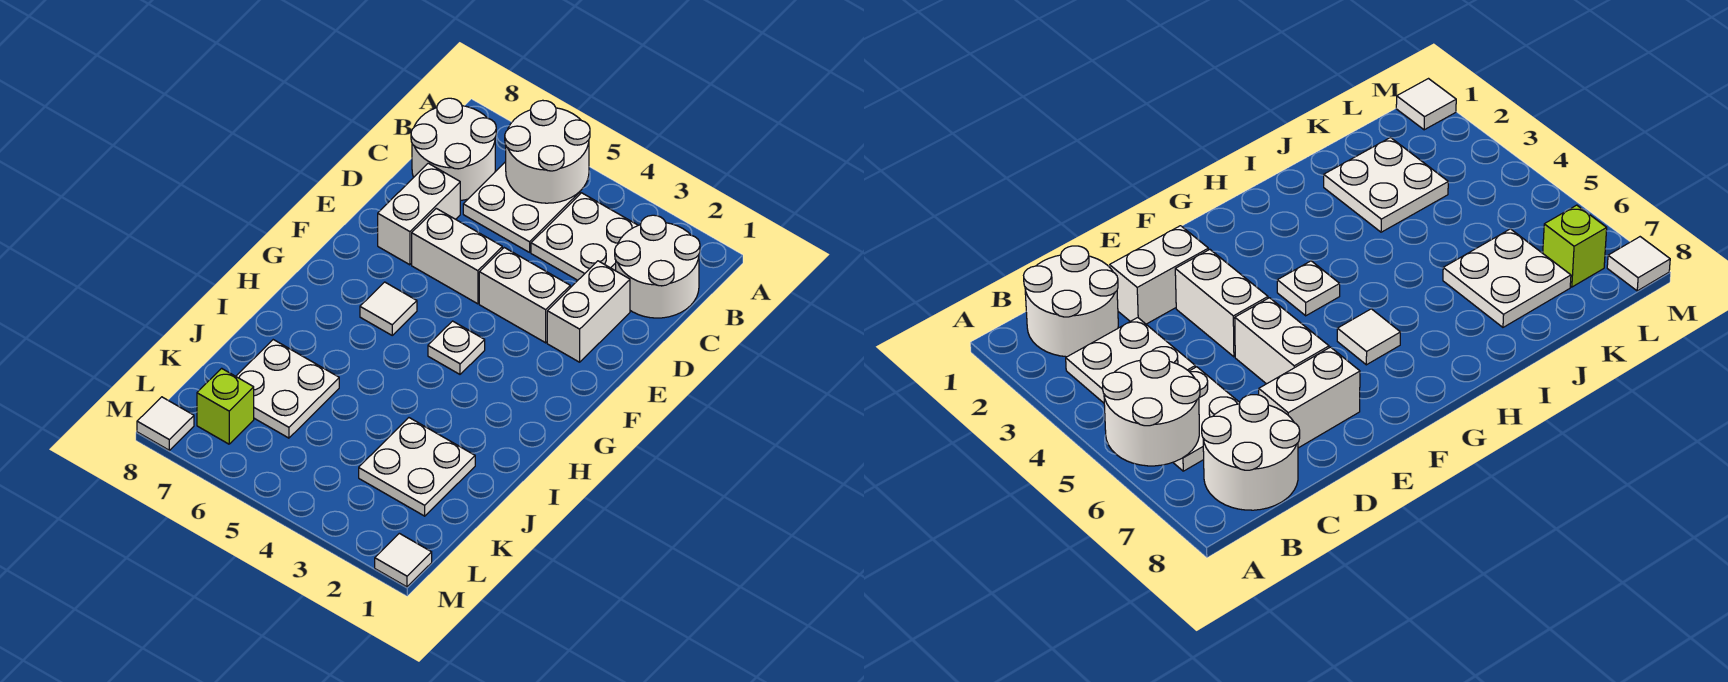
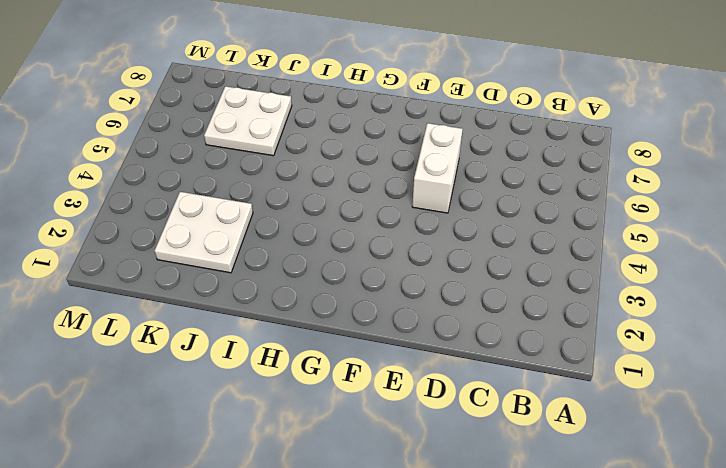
none -> white round brick B1:C2 level 1
none -> white plate B3:C4 level 1
none -> white plate B5:C6 level 1

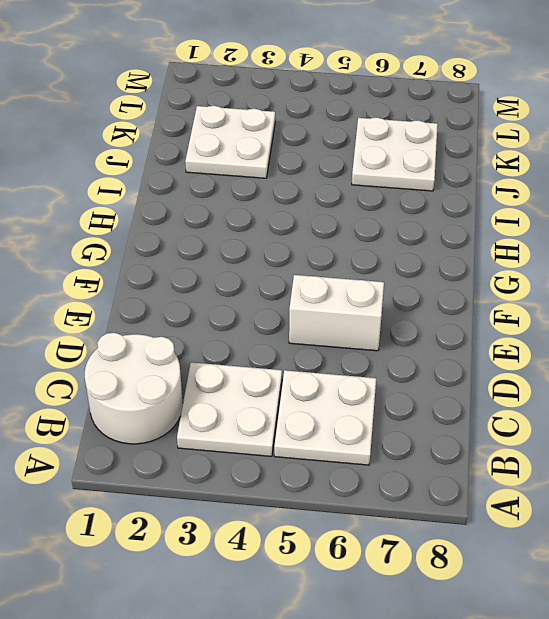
none -> white round brick B7:C8 level 1
none -> white brick D2:E2 level 1
none -> white brick D7:E7 level 1

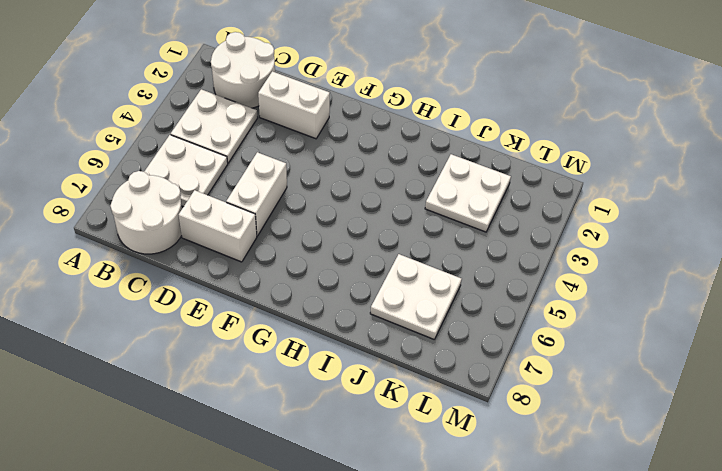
none -> white brick E3:E4 level 1
none -> white plate G4 level 1
none -> white tile G6 level 1

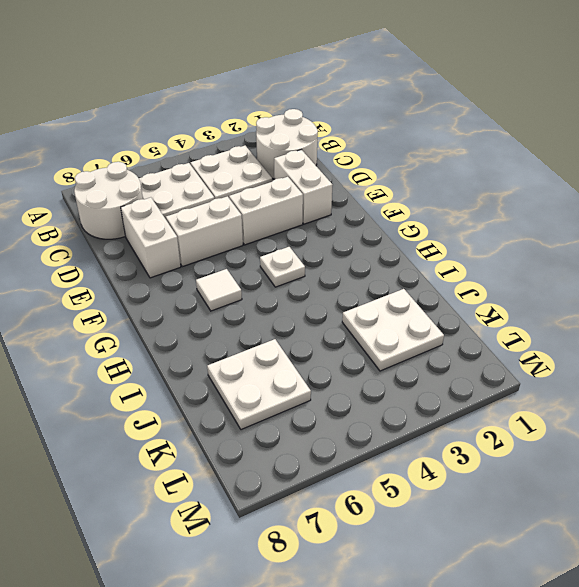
none -> lime brick L7 level 1
none -> white tile M1 level 1
none -> white tile M8 level 1

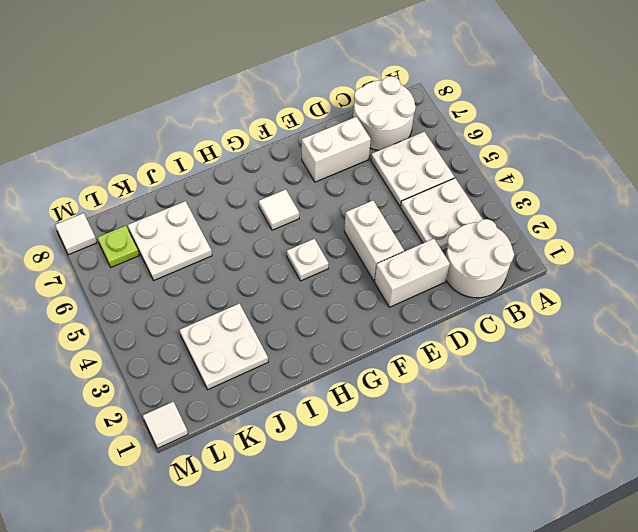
lime plate L7 level 1 -> lime brick L7 level 1
none -> white brick E5:E6 level 1
none -> white round brick A5:B6 level 2

